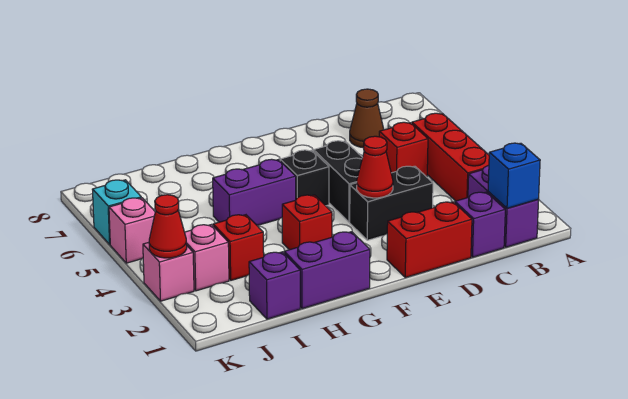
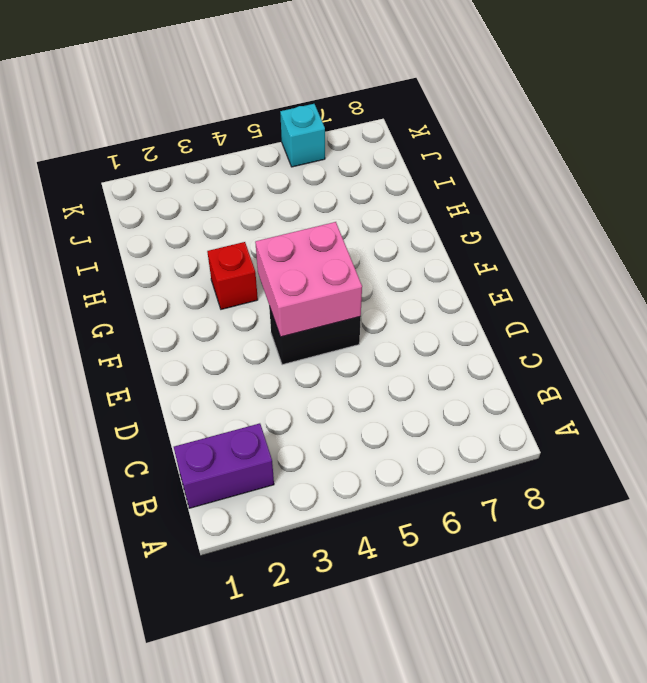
pink brick E4:F5 level 2 -> none
none -> red brick B3:B5 level 1
none -> purple brick C1 level 1
none -> red brick C5 level 1

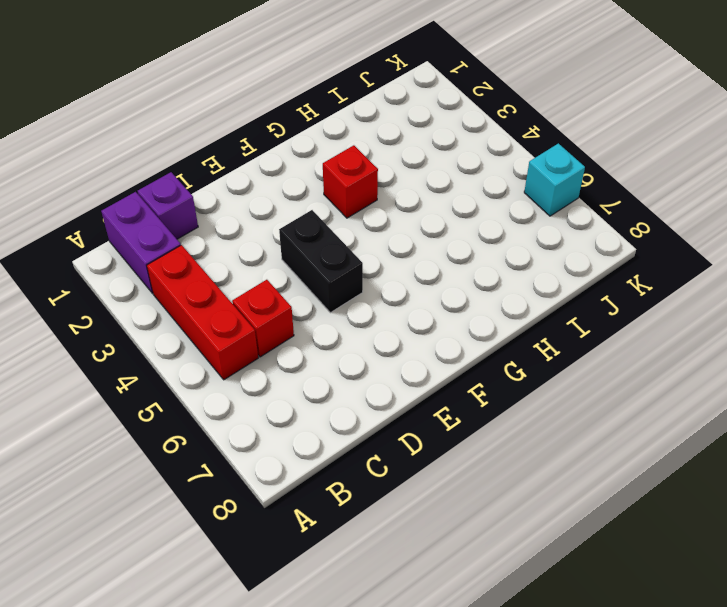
none -> brown cone C7 level 1
none -> red brick D1:E1 level 1
none -> black brick D3:E3 level 1

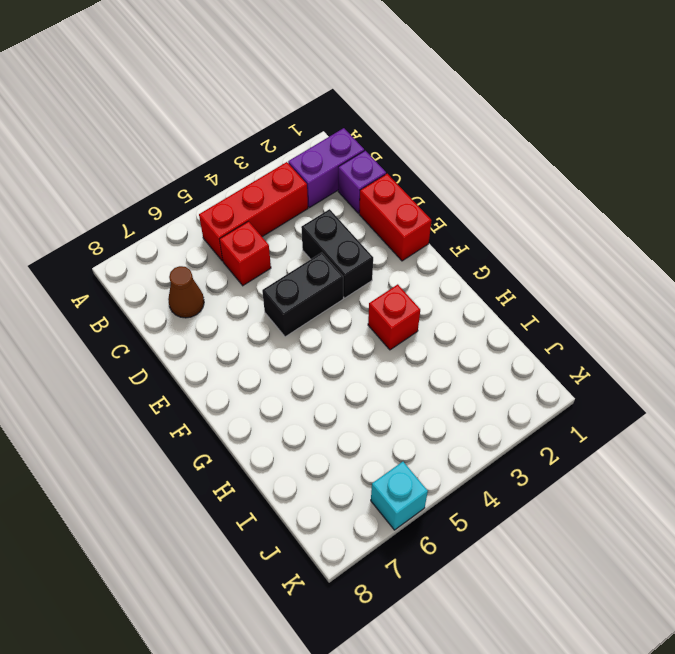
none -> black brick F5 level 1
none -> purple brick G1:H1 level 1
none -> purple brick G5:H5 level 1

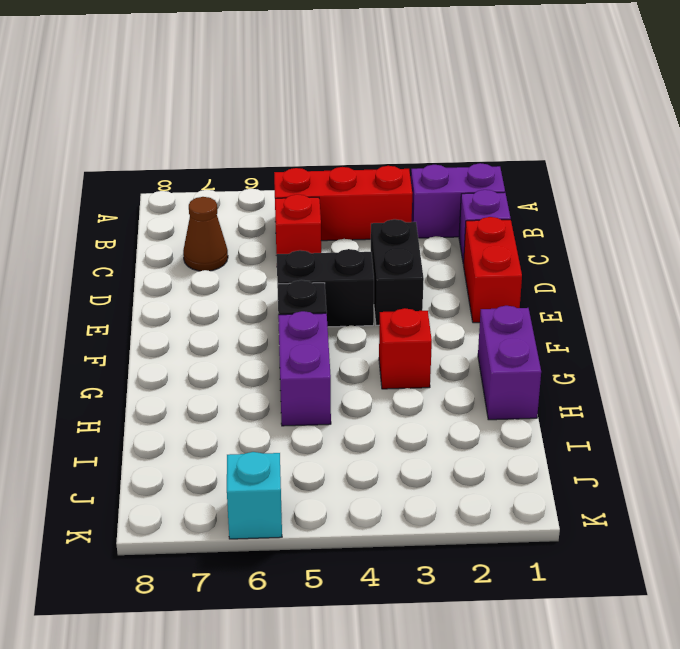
none -> purple brick I1 level 1
none -> red brick I3 level 1
none -> pink brick J3 level 1

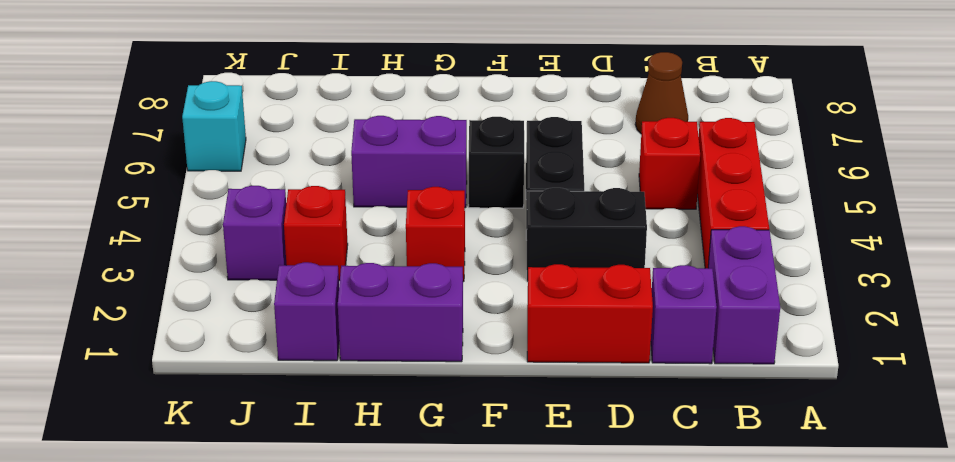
purple brick J3 level 1 -> pink brick J3 level 1
none -> pink brick K3 level 1
none -> pink brick K5 level 1
none -> blue brick B1 level 2

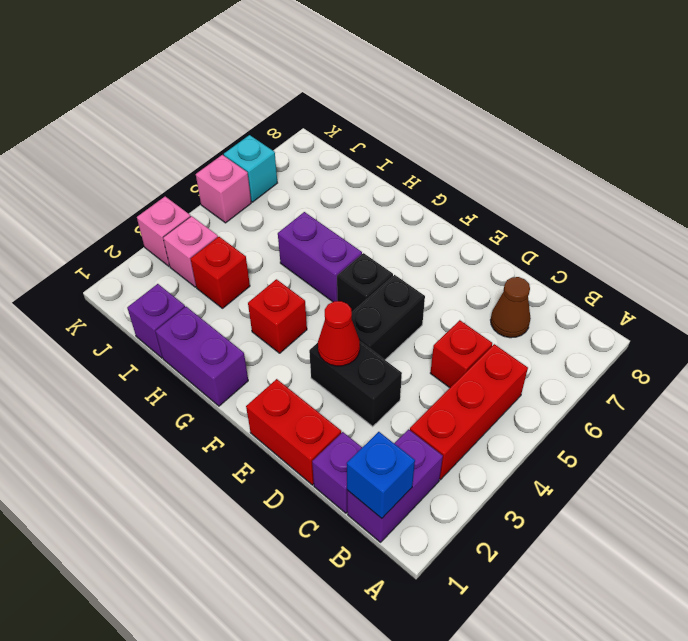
none -> red cone K3 level 2

